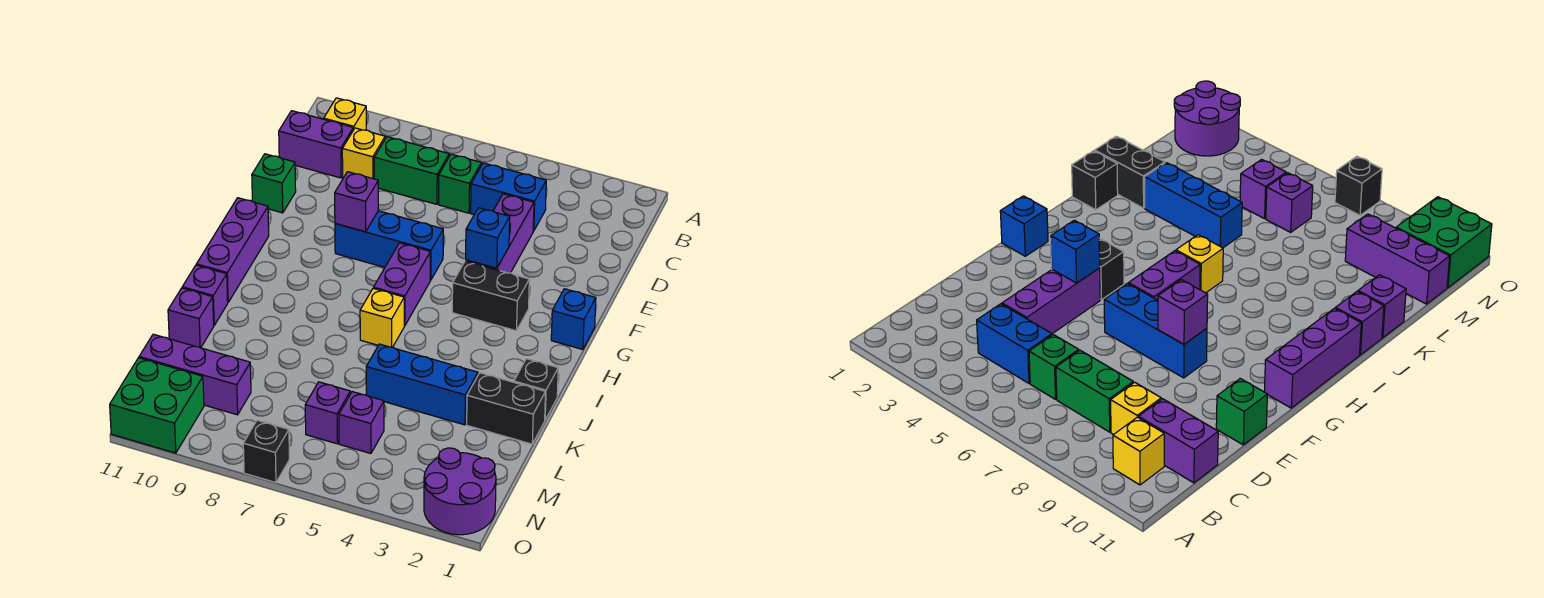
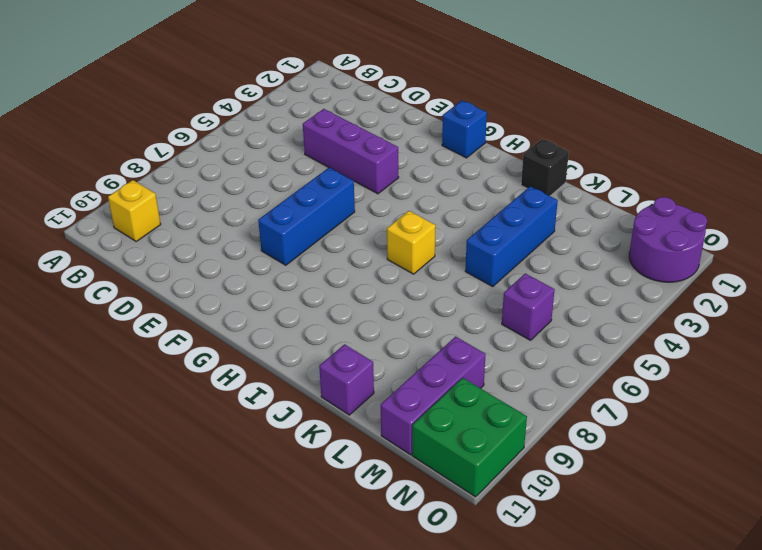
none -> blue brick C4:C5 level 1
none -> green brick C6 level 1
none -> green brick C7:C8 level 1

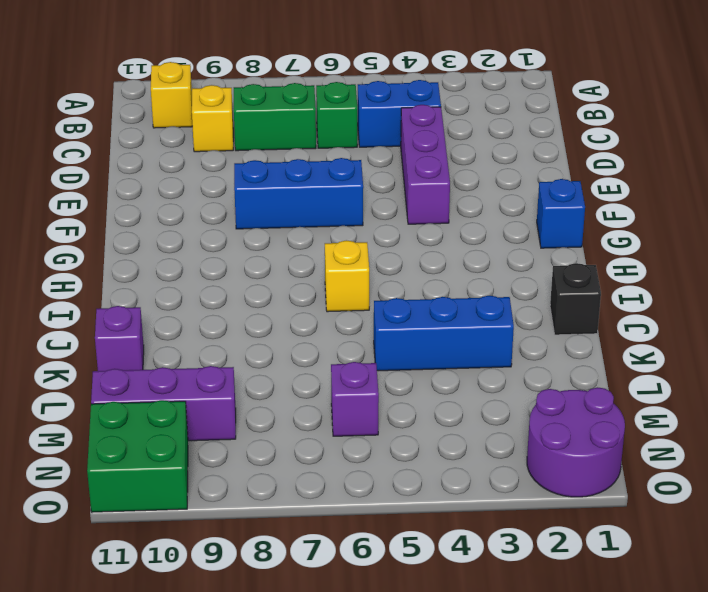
none -> purple brick C10:C11 level 1
none -> green brick E11 level 1
none -> black brick G3:G4 level 1

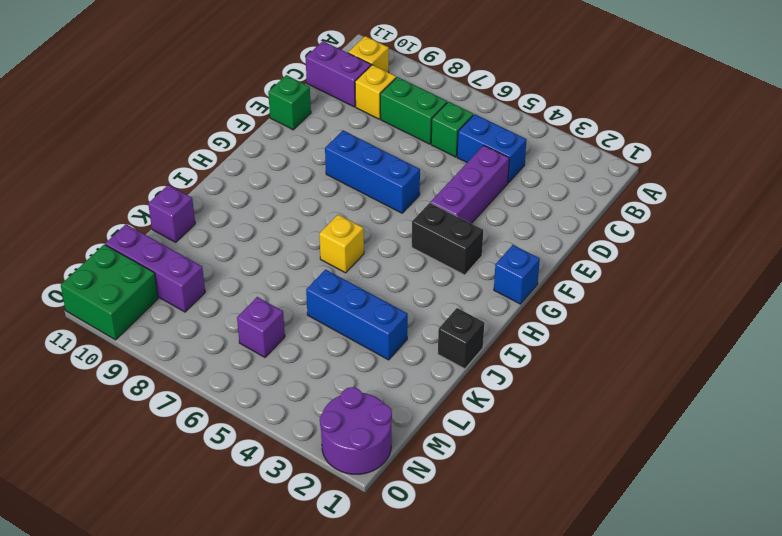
none -> purple brick G6:H6 level 1
none -> purple brick G11:I11 level 1
none -> purple brick J11 level 1

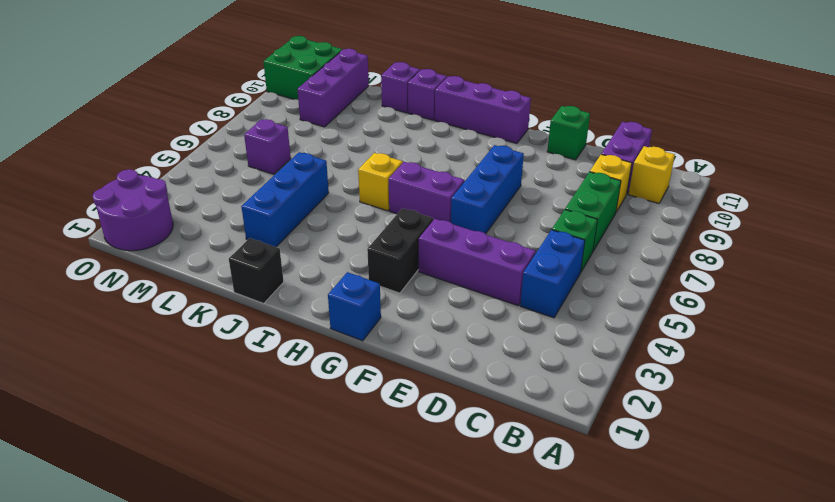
none -> black brick K1:K2 level 1
none -> purple brick M5 level 1
none -> black brick O7 level 1

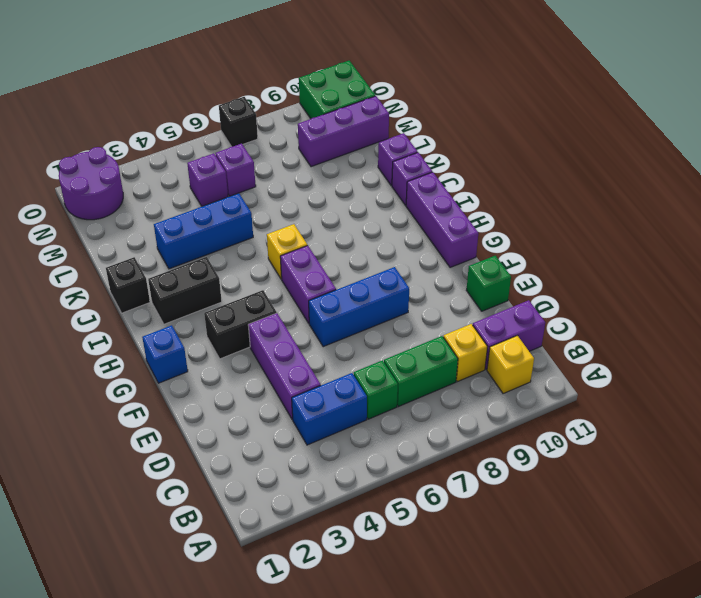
black brick I2:I3 level 1 -> black brick K1:K2 level 1
none -> blue brick F4 level 2
none -> purple brick F8 level 2

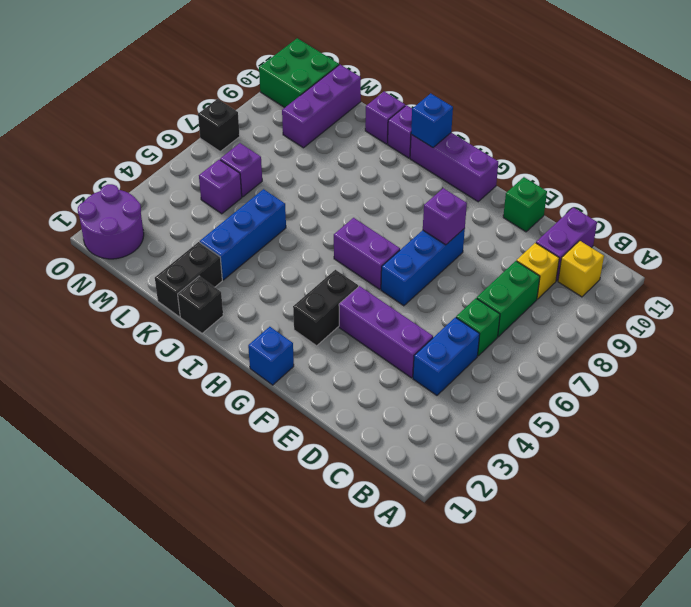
blue brick I11 level 2 -> blue brick F4 level 2
none -> yellow brick I6 level 1

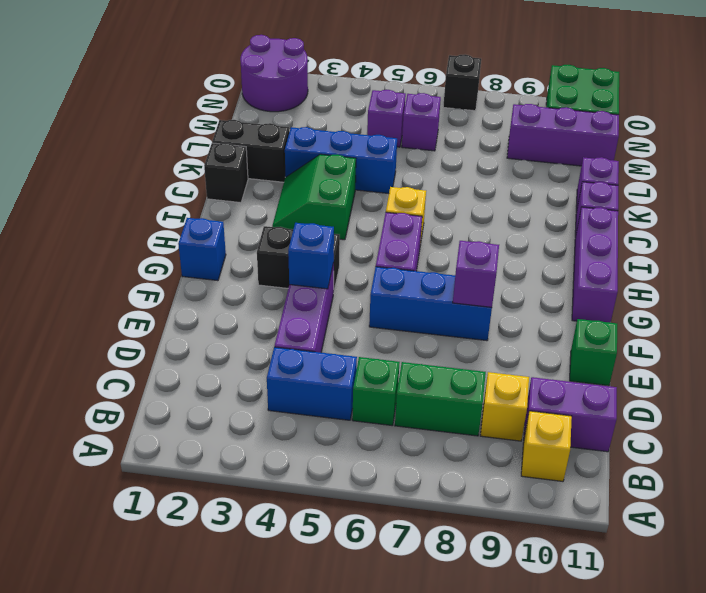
green slope I3:J4 level 1 top 4 -> none

